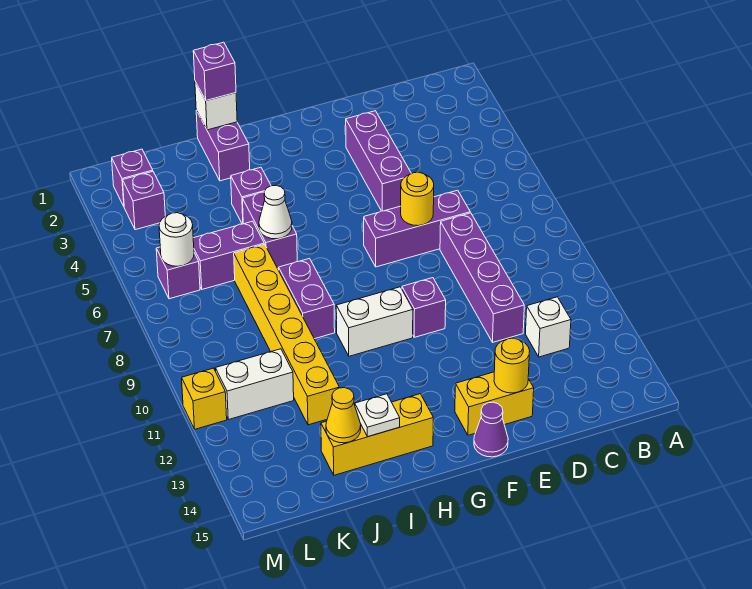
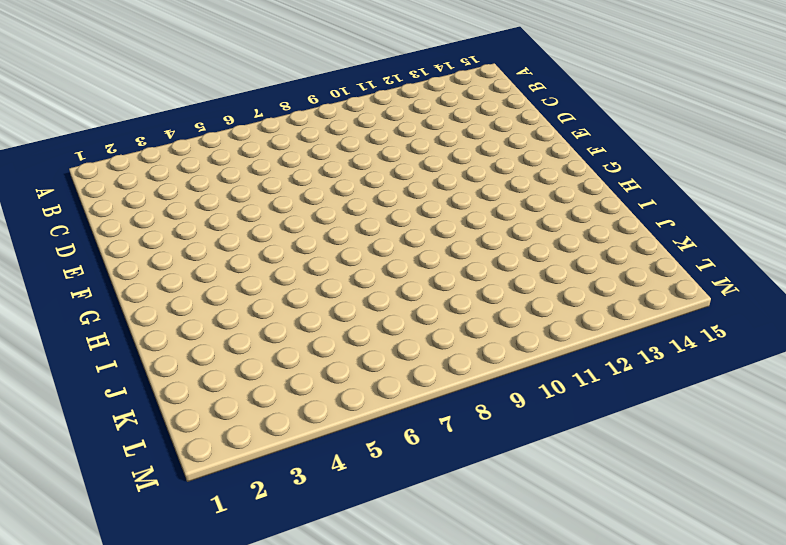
none -> white brick C12 level 1
none -> purple brick D7:F7 level 1
none -> purple brick D8:D11 level 1

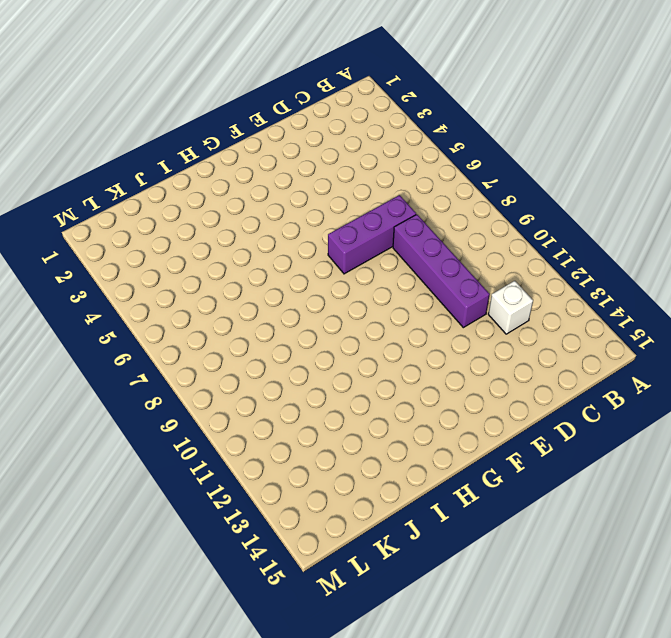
none -> purple brick E3:E5 level 1
none -> yellow brick E14:F14 level 1
none -> purple brick F10 level 1

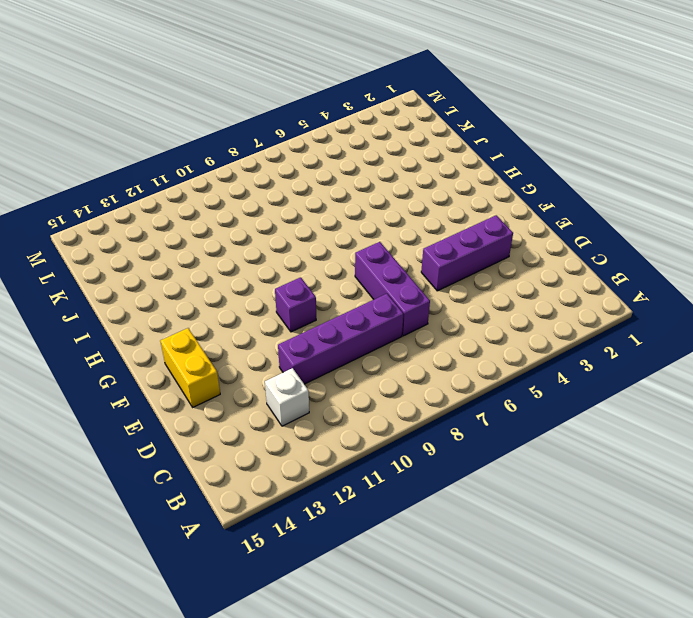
none -> purple cone F15 level 1
none -> white brick G10:H10 level 1
none -> yellow brick H14:J14 level 1

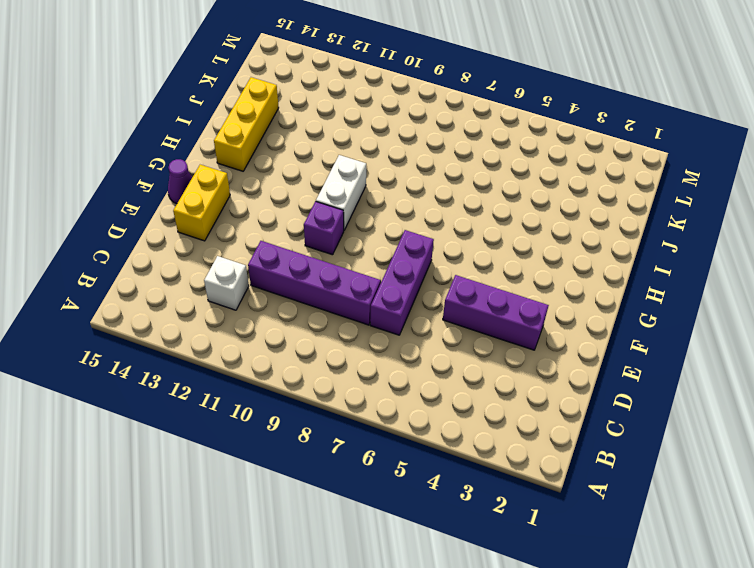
none -> purple brick I1:I2 level 1
none -> purple brick I4 level 1
none -> purple brick I5:I6 level 1

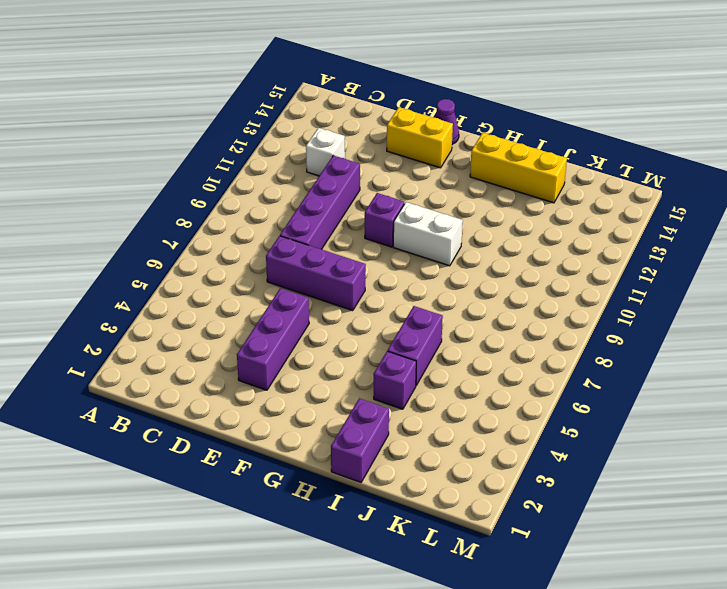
none -> purple brick I8:I9 level 1
none -> purple brick J6:K6 level 1
none -> yellow brick J7:J12 level 1

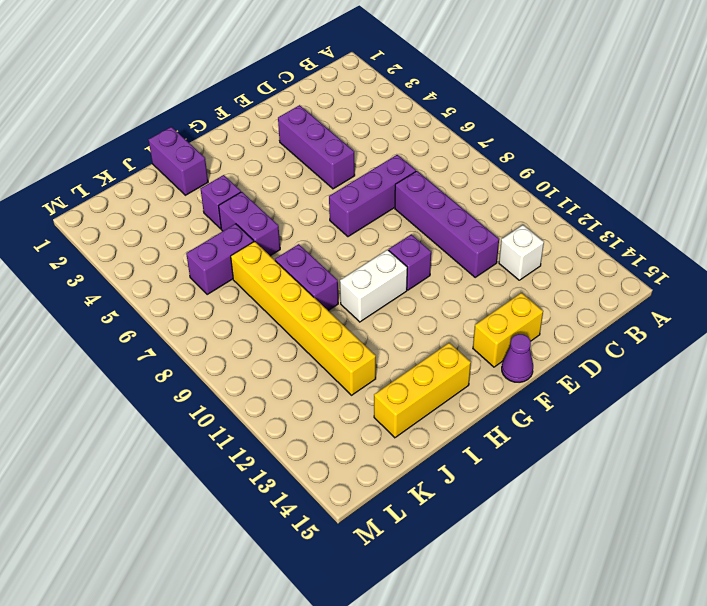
none -> white brick K11:L11 level 1
none -> purple brick L2 level 1
none -> purple brick L3 level 1

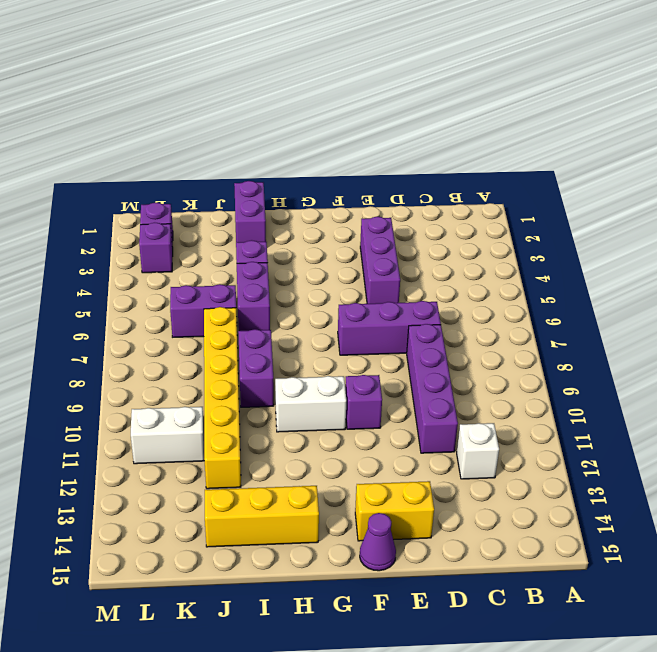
none -> purple brick L6 level 1
none -> yellow brick M11 level 1
none -> yellow round brick E7 level 2

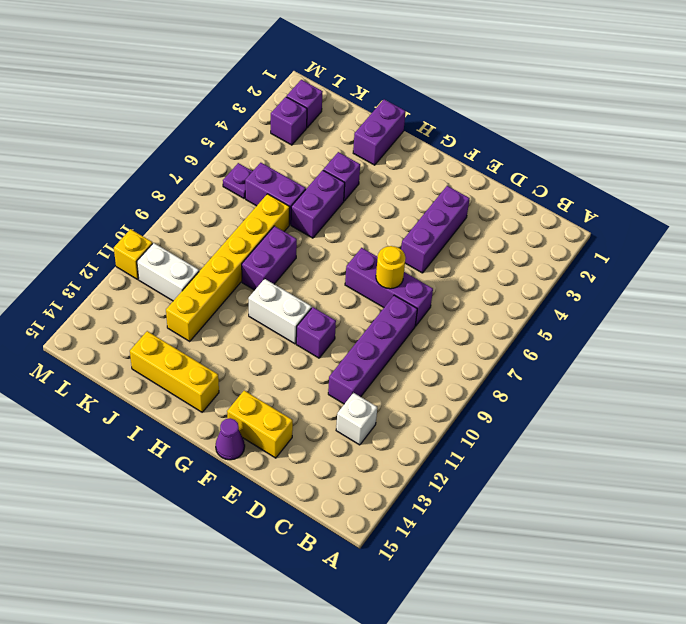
purple plate L6 level 1 -> purple brick L6 level 1
none -> yellow round brick E14 level 2
none -> white brick I1 level 2
none -> white cone I6 level 2

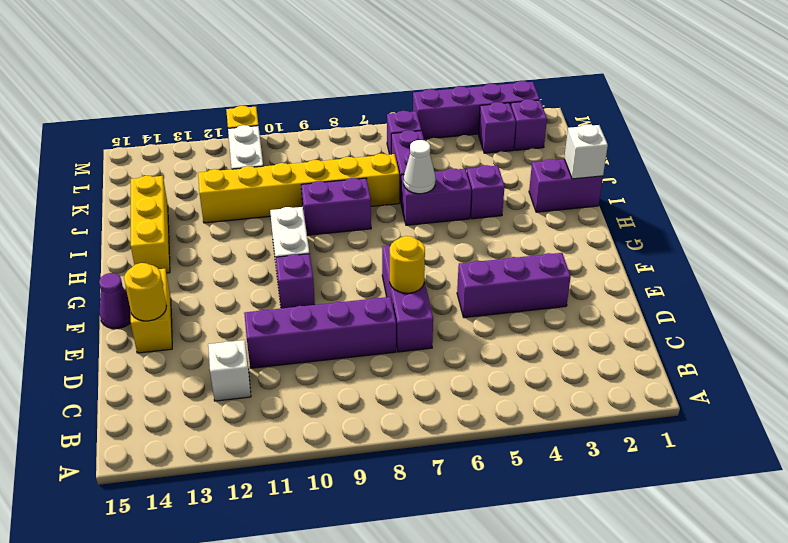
purple brick M2:M5 level 1 -> none
none -> white plate I14 level 2
none -> yellow cone J14 level 2
none -> white round brick L6 level 2

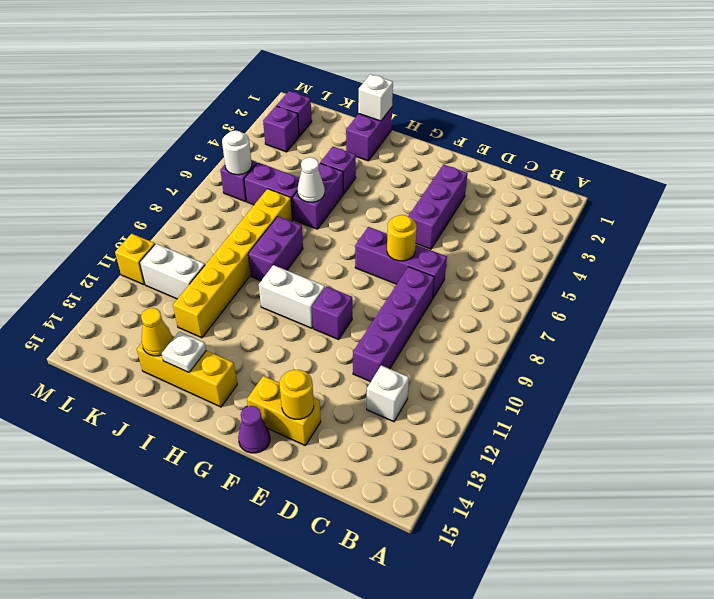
none -> purple brick I1 level 3

